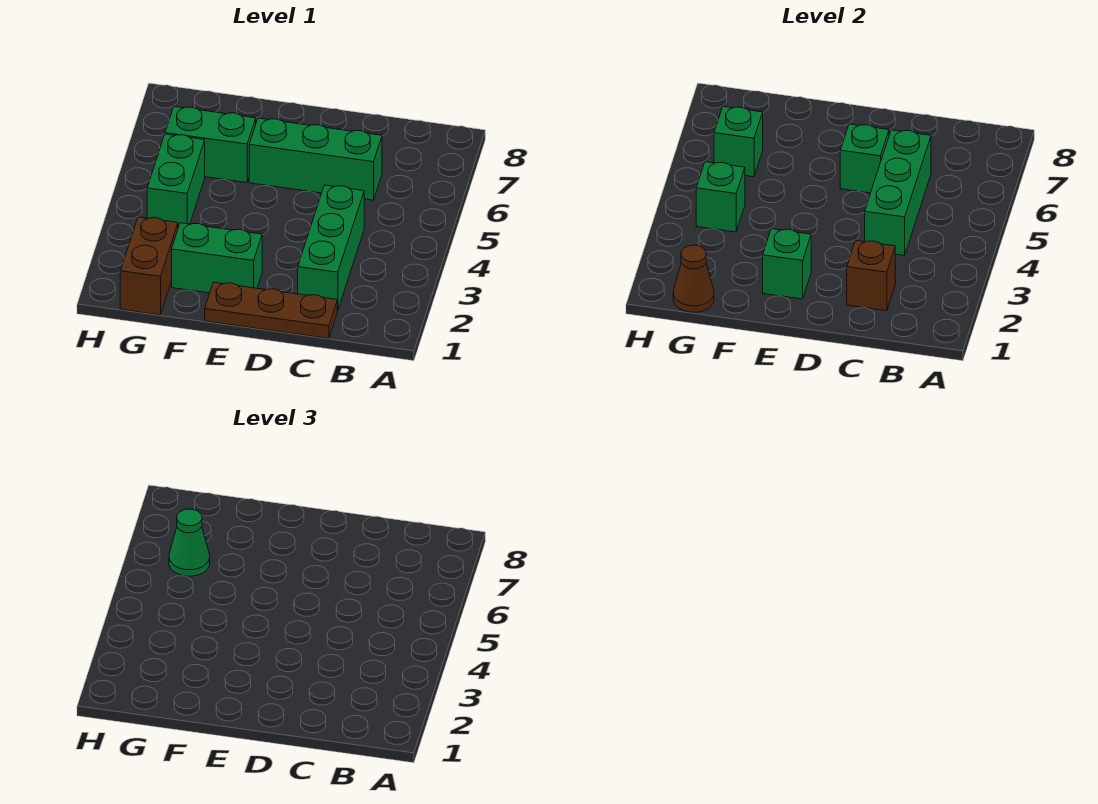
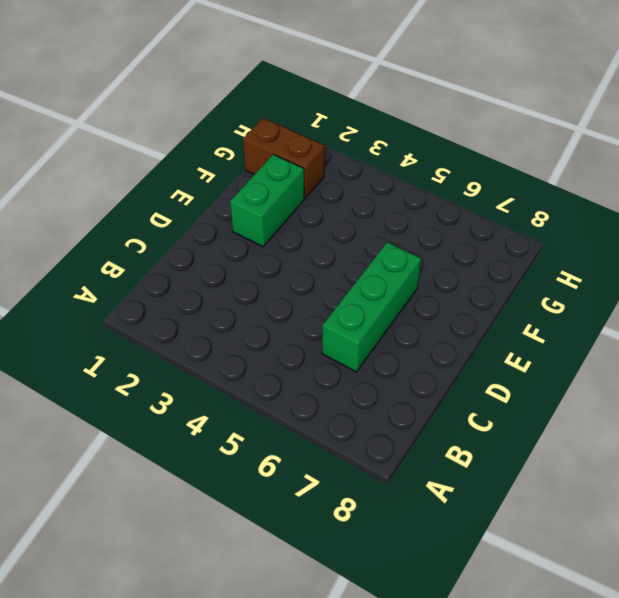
none -> brown plate C1:E1 level 1
none -> green brick C2:C4 level 1
none -> green brick F6:G6 level 1

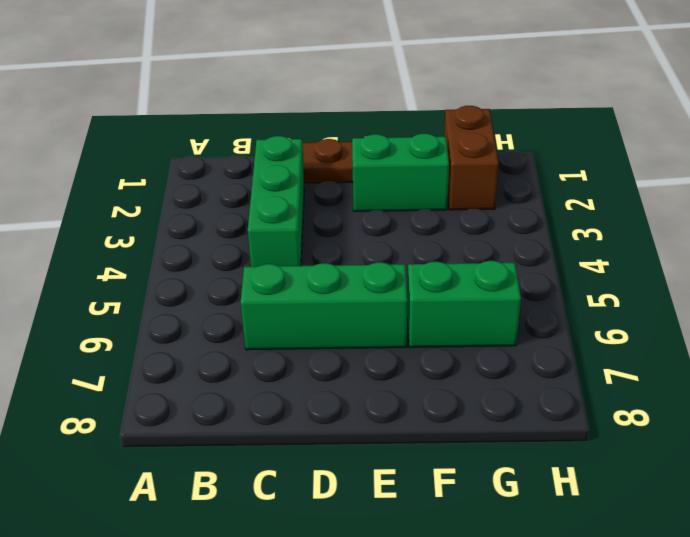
none -> green brick G4:G5 level 1
none -> brown brick C2 level 2
none -> green brick C4:C6 level 2

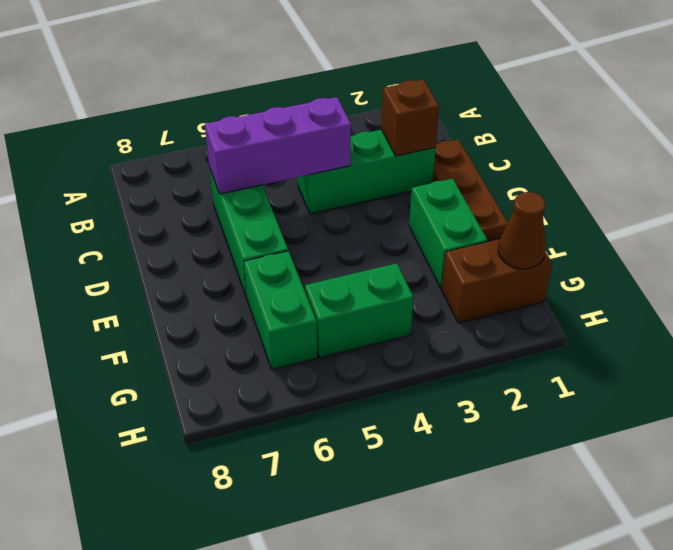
purple brick C4:C6 level 2 -> green brick C4:C6 level 2
none -> green brick D6 level 2
none -> green brick E2 level 2
none -> green brick G4 level 2

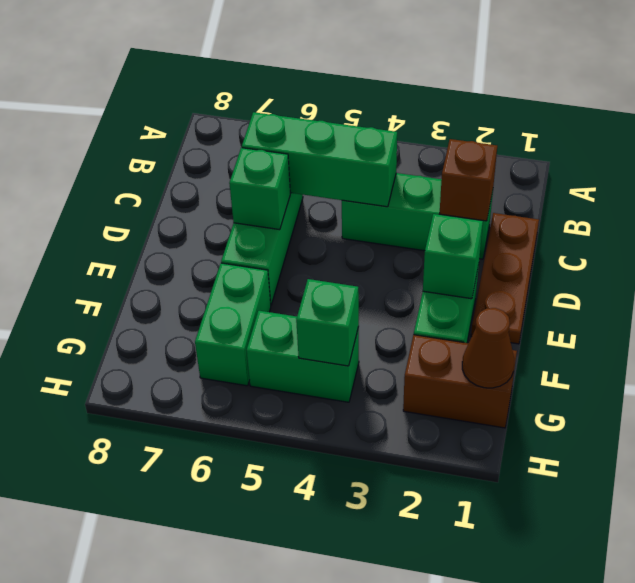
none -> green brick G6 level 2
none -> green cone G6 level 3

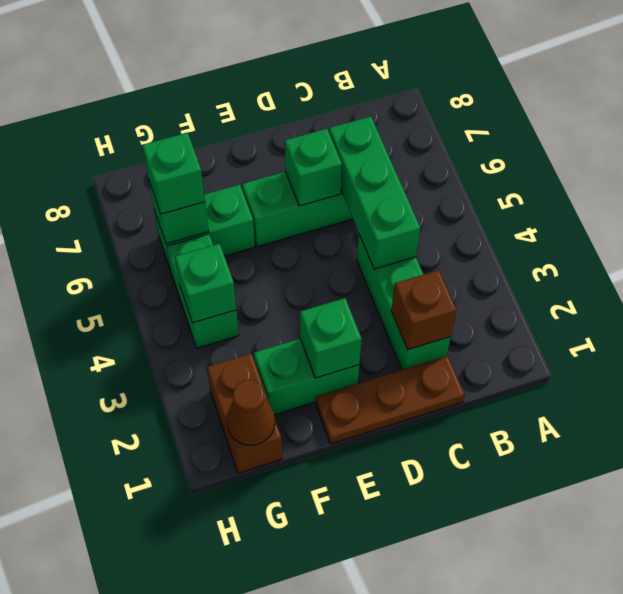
green brick G6 level 3 -> green cone G6 level 3

